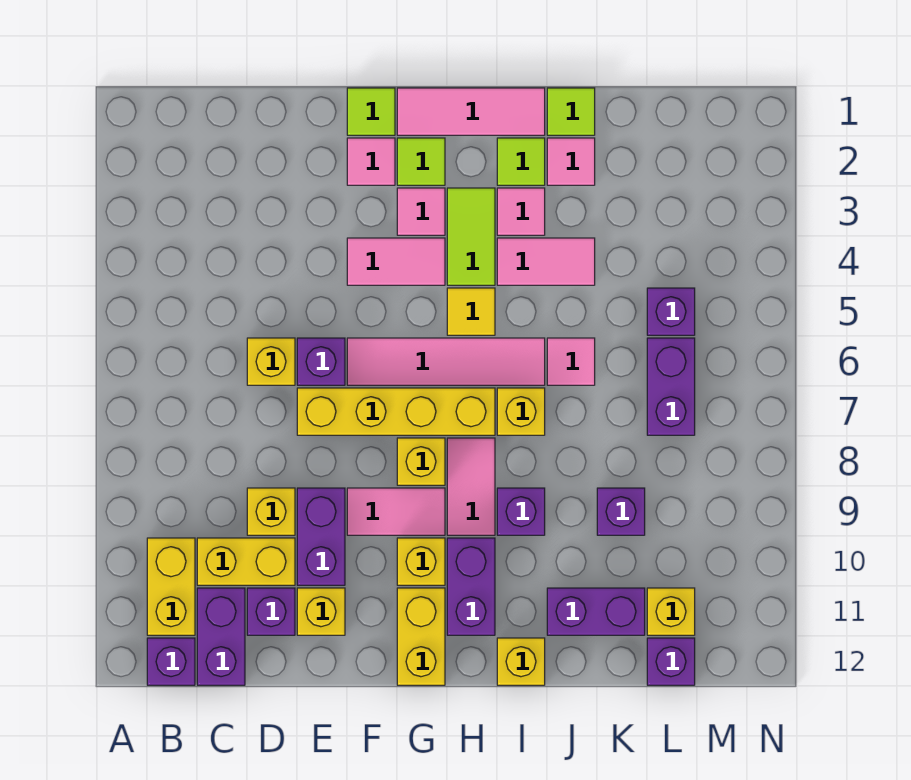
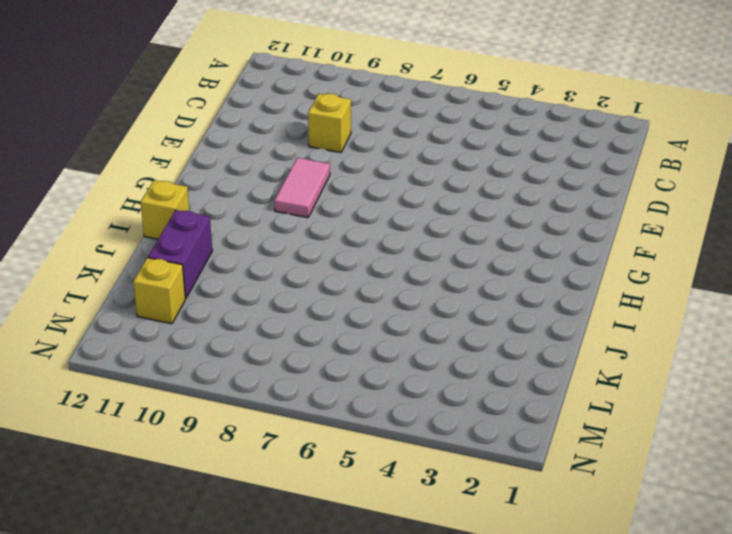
none -> yellow brick B10:B11 level 1
none -> purple brick B12 level 1
none -> yellow brick C10:D10 level 1
none -> purple brick C11:C12 level 1

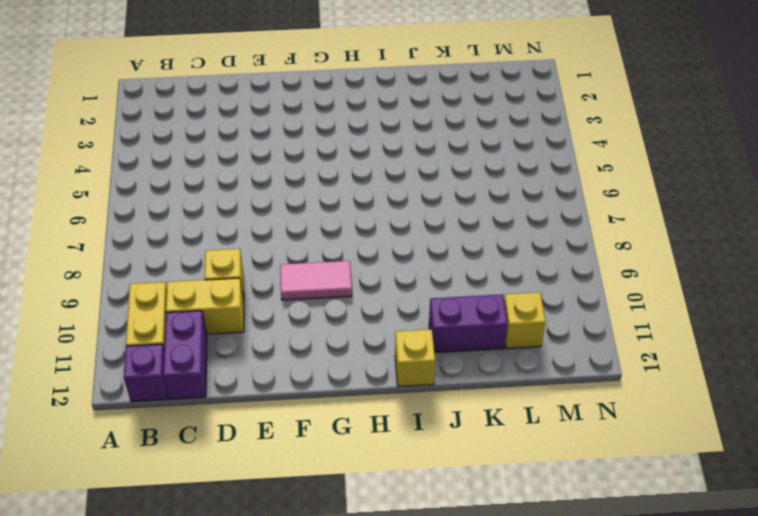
none -> yellow brick D6 level 1
none -> purple brick D11 level 1
none -> purple brick E6 level 1
none -> yellow brick E7:H7 level 1

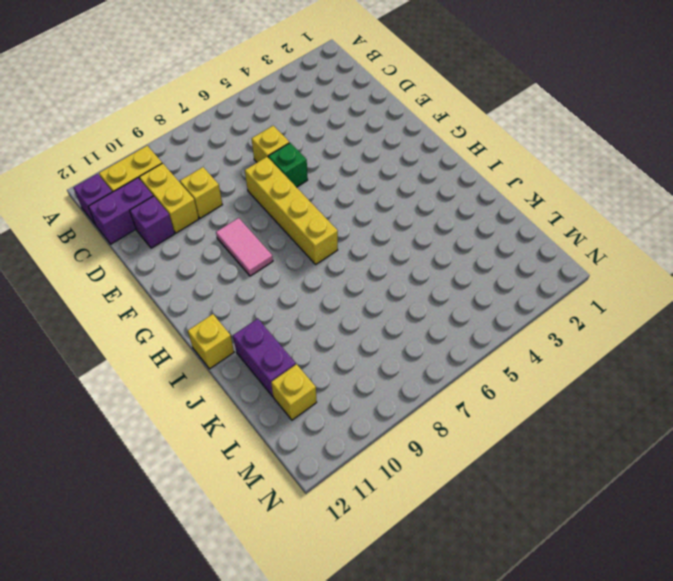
green brick E6 level 1 -> purple brick E6 level 1
none -> purple brick E9:E10 level 1
none -> yellow brick E11 level 1
none -> lime tile F1 level 1
none -> pink tile F2 level 1

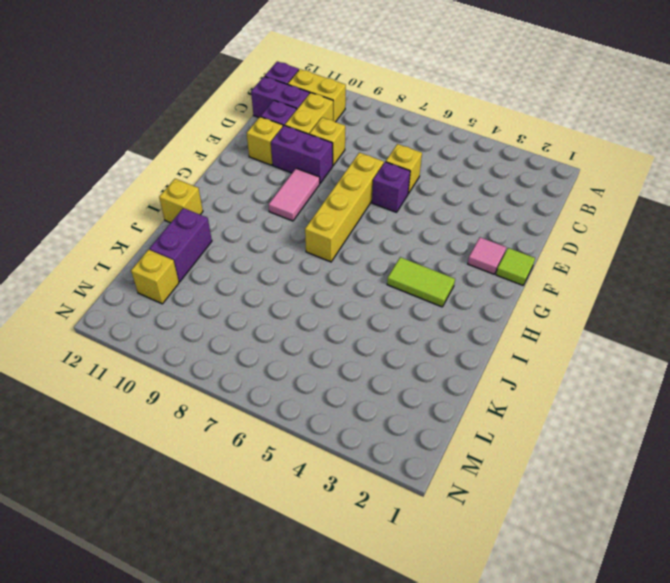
none -> pink tile F4:G4 level 1
none -> pink tile F6:I6 level 1
none -> pink tile G1:I1 level 1
none -> lime tile G2 level 1

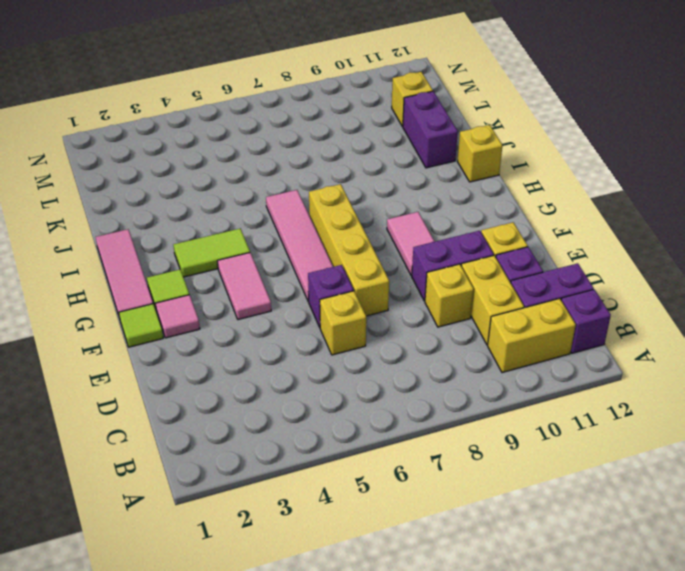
none -> pink tile G3 level 1
none -> yellow brick G8 level 1
none -> yellow brick G10 level 1
none -> yellow brick G11:G12 level 1

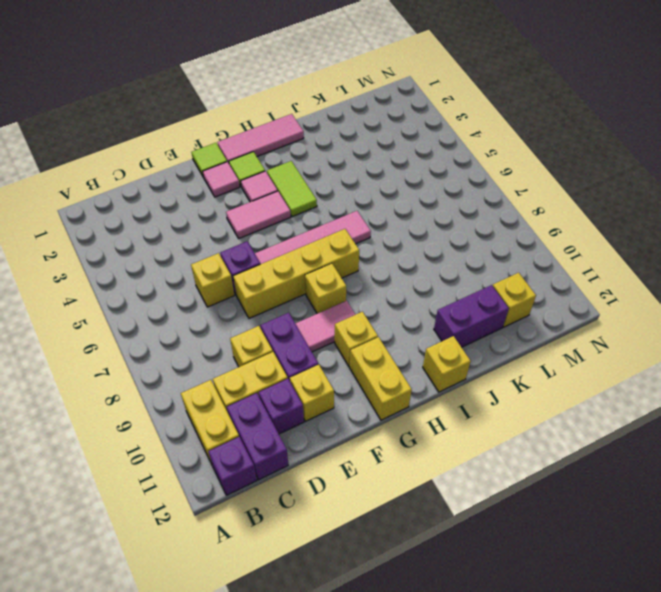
none -> yellow tile H5 level 1
none -> pink tile H8:H9 level 1
none -> purple brick H10:H11 level 1
none -> lime tile I2 level 1

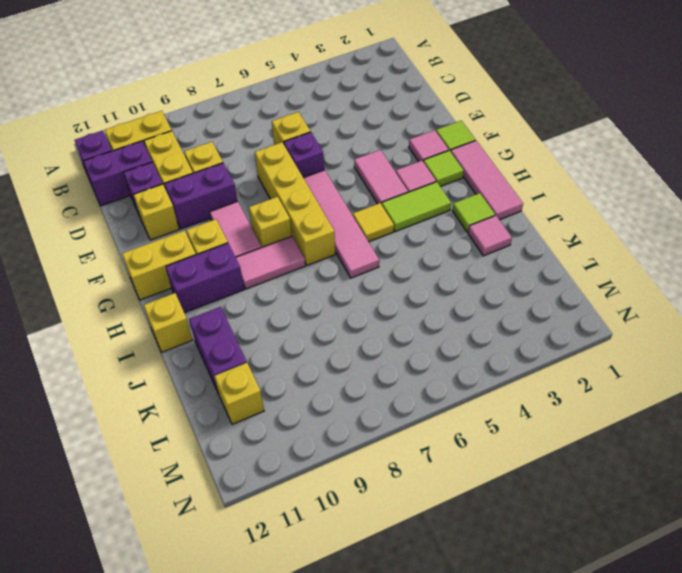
none -> pink tile I3 level 1
none -> pink tile I4:J4 level 1
none -> yellow brick I7 level 1
none -> purple brick I9 level 1

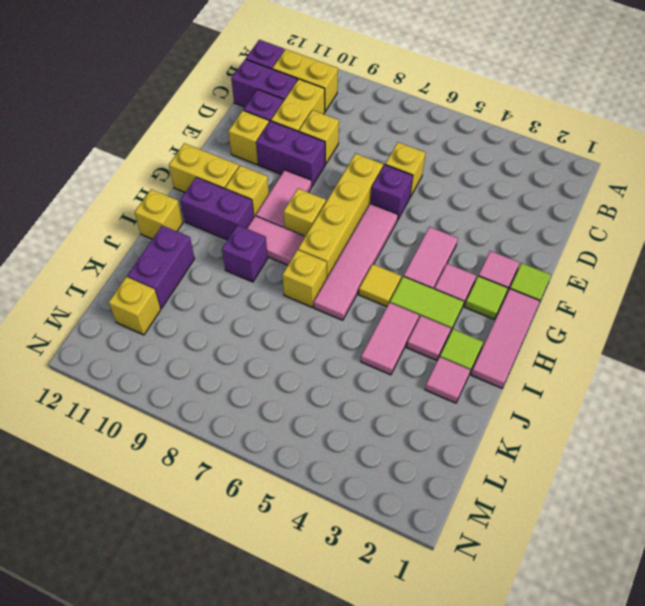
none -> lime tile J1 level 1
none -> pink tile J6 level 1
none -> purple brick K9 level 1
none -> purple brick L5 level 1

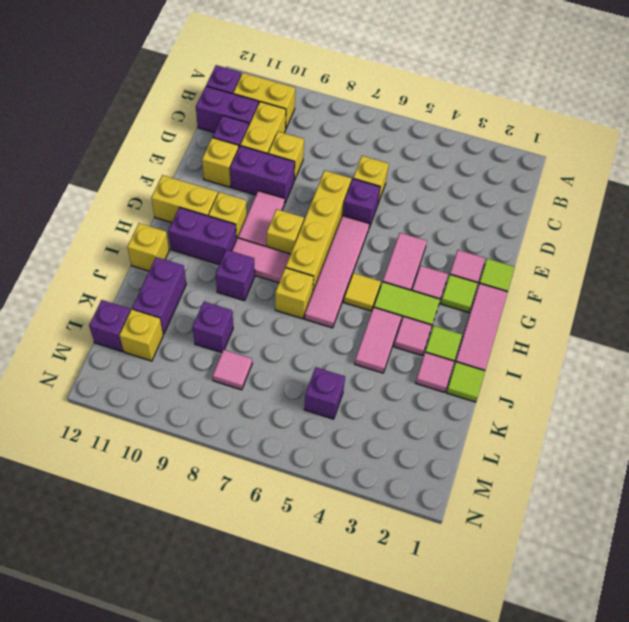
pink tile L8 level 1 -> pink tile J6 level 1
none -> purple brick L6:L7 level 1

